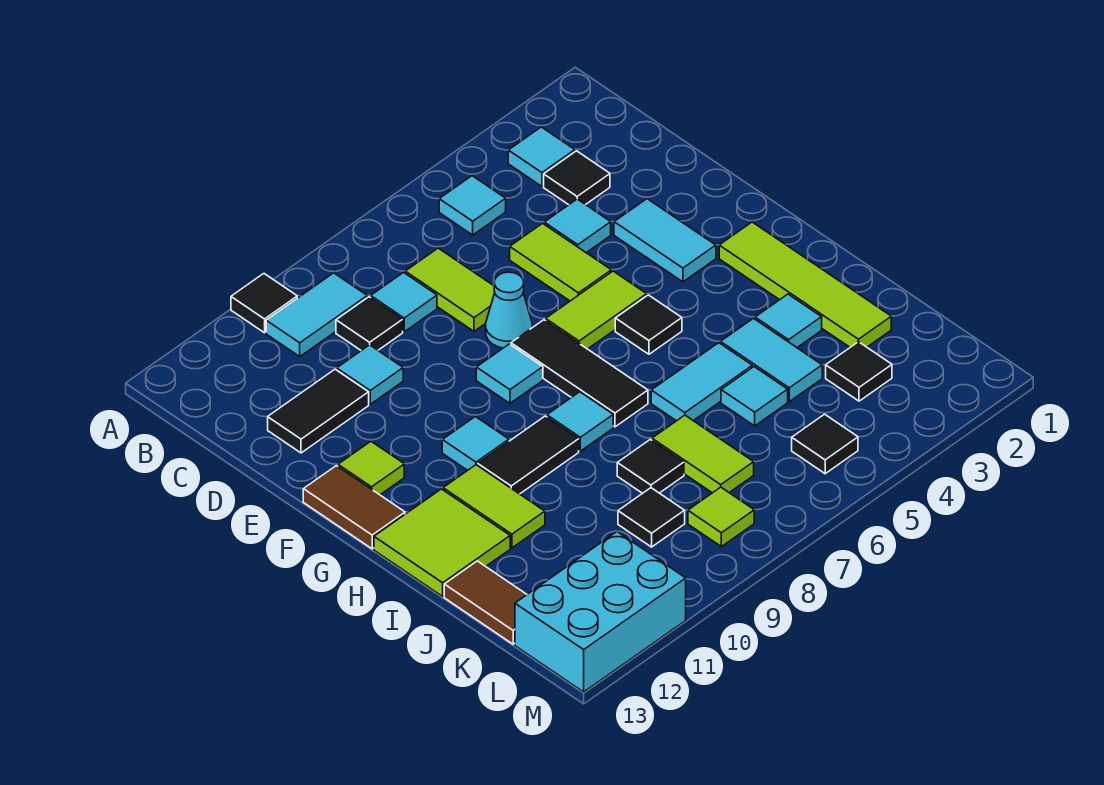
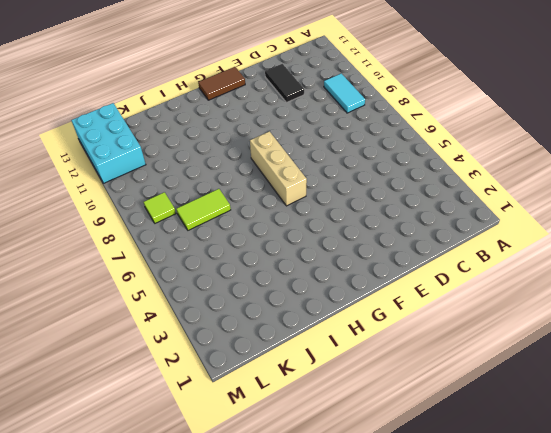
tan brick G6:G8 level 1 -> black tile F7:H7 level 1
none -> black tile A10 level 1
none -> cyan tile B3 level 1
none -> cyan tile B5 level 1
none -> black tile C3 level 1

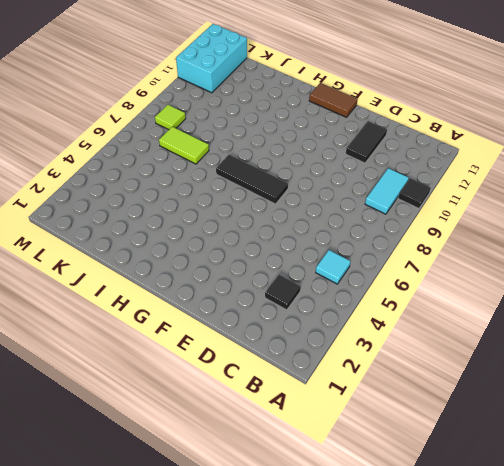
none -> cyan tile B3 level 1
none -> lime tile C7:D7 level 1
none -> cyan tile C8 level 1
none -> black tile C9 level 1

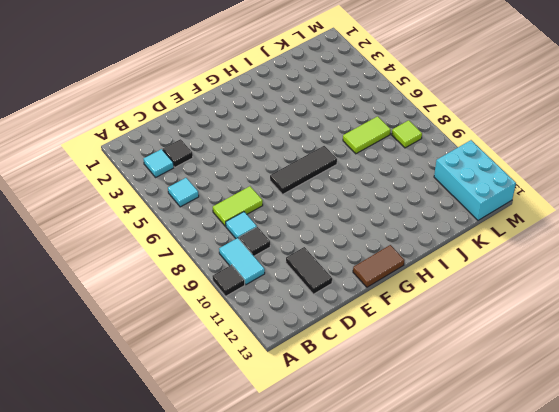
none -> cyan tile D4 level 1
none -> lime tile D5:E5 level 1
none -> cyan tile D10 level 1
none -> cyan tile E3:F3 level 1

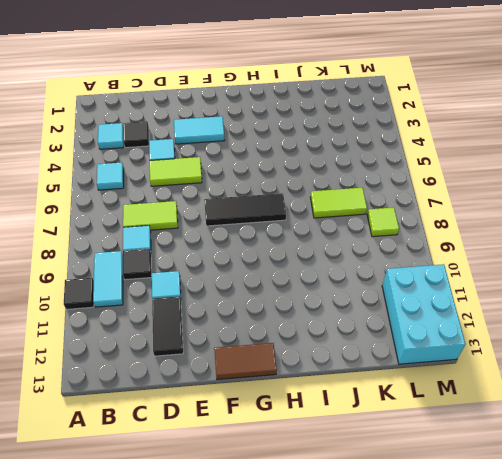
none -> cyan cone E7 level 1
none -> lime tile F5:F6 level 1
none -> cyan tile F8 level 1
none -> lime tile F12 level 1

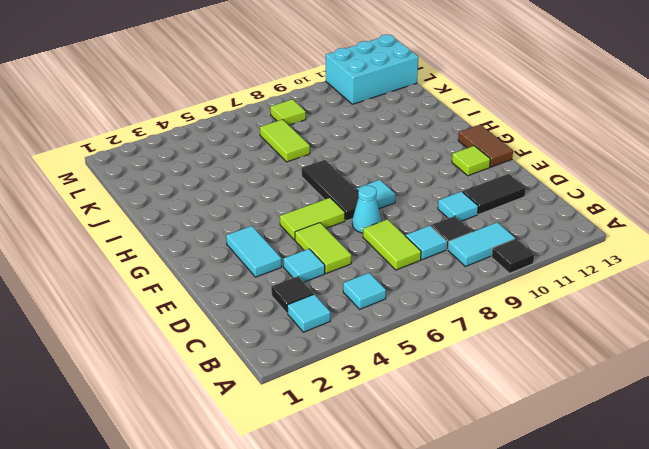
none -> lime tile G2:J2 level 1
none -> black tile G5 level 1
none -> cyan tile G10 level 1
none -> cyan tile H8 level 1

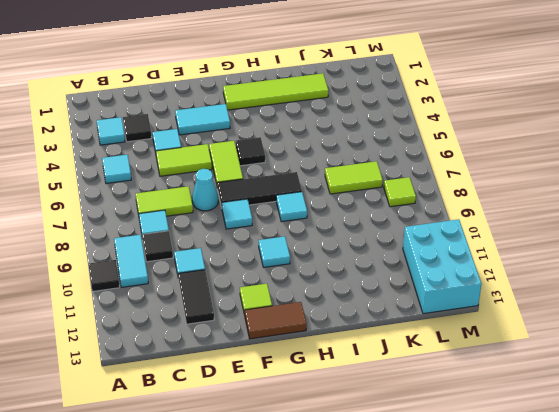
none -> black tile H9:H10 level 1
none -> lime tile H11:I11 level 1
none -> lime tile H12:I13 level 1
none -> cyan tile I3 level 1

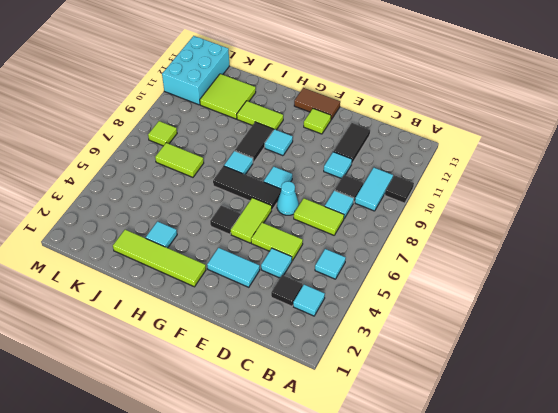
lime tile J11:K12 level 1 -> lime tile H12:I13 level 1
none -> cyan tile I4:J4 level 1
none -> cyan tile I5:I6 level 1
none -> cyan tile J5 level 1
none -> black tile J8 level 1

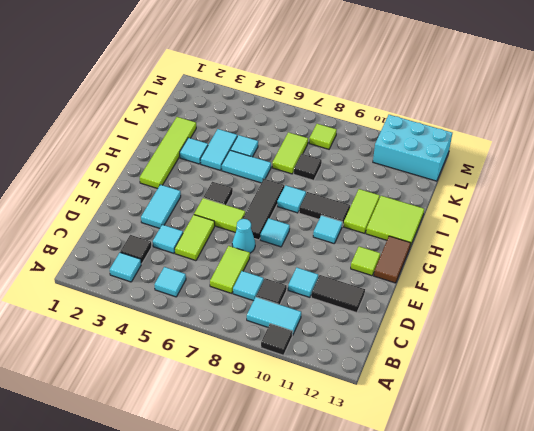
none -> brown tile J13:K13 level 1
none -> black tile K3 level 1
none -> black tile K9 level 1
none -> black tile L5 level 1

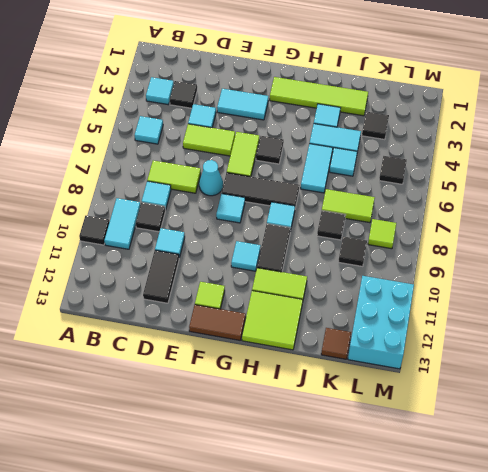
brown tile K13 level 1 -> brown tile J13:K13 level 1

